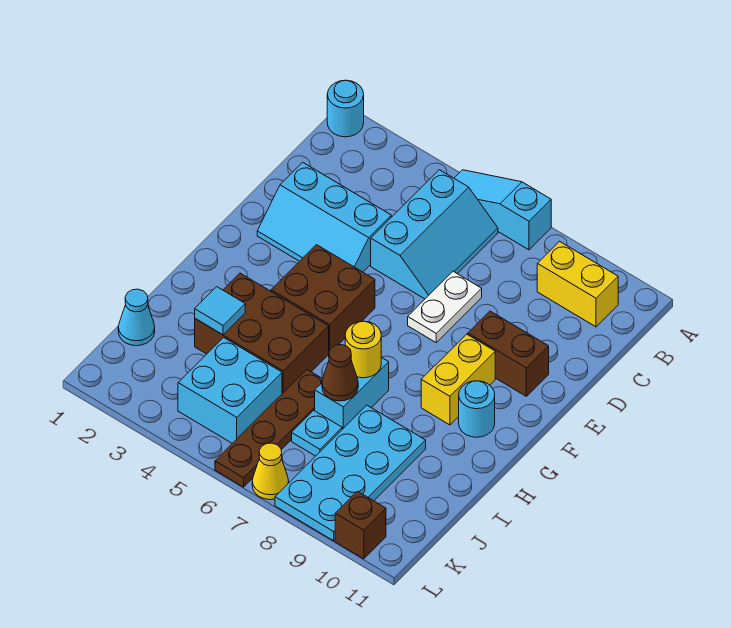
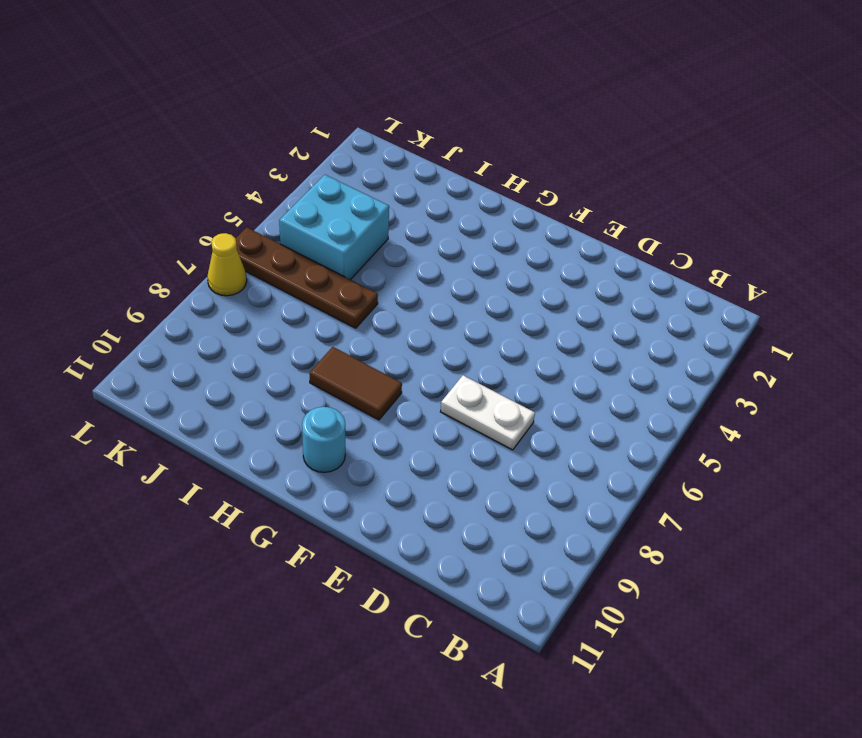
brown tile G8:H8 level 1 -> none
none -> cyan round brick A1 level 1
none -> cyan slope A5:A7 level 1 top 7
none -> cyan slope B5:D6 level 1 top 5

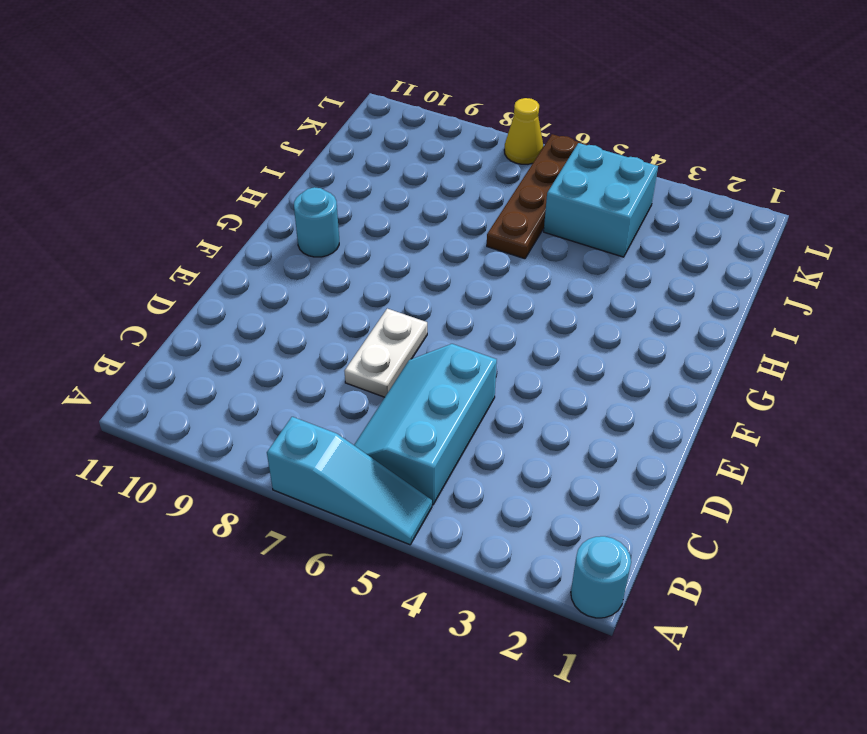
none -> yellow brick B9:B10 level 1
none -> cyan slope D2:E4 level 1 top D
none -> brown brick E9:E10 level 1

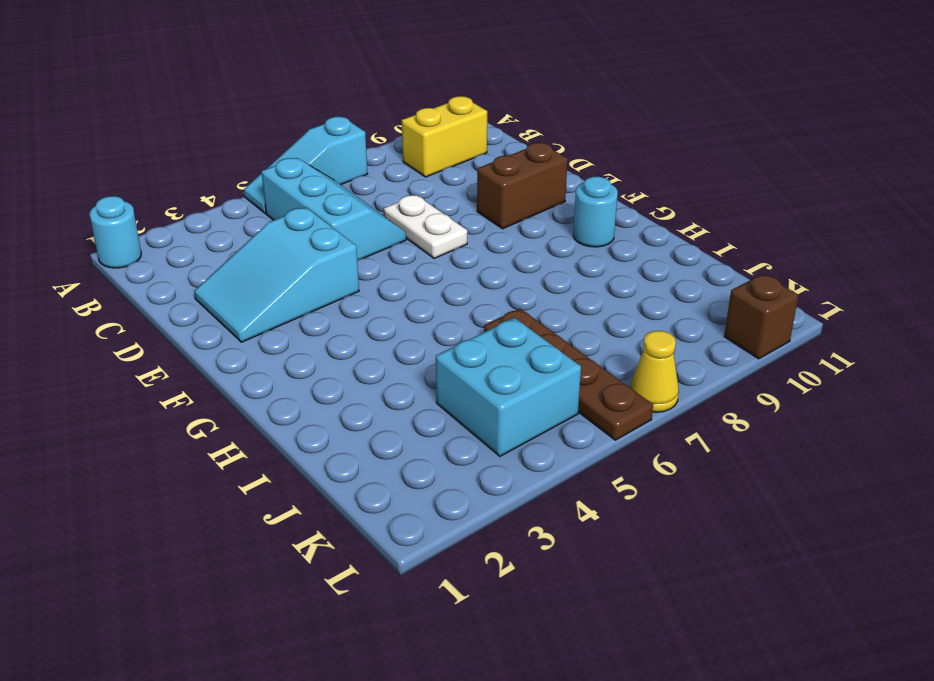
cyan slope D2:E4 level 1 top 4 -> cyan slope D2:E4 level 1 top D
none -> brown brick F4:G5 level 1
none -> yellow brick F9:G9 level 1
none -> brown brick H3:I5 level 1

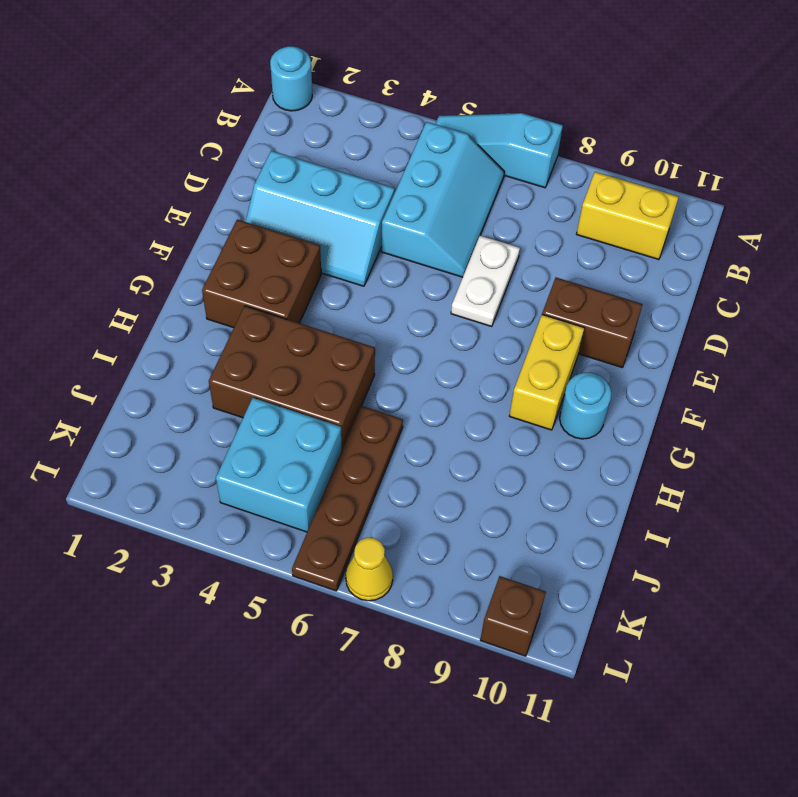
brown brick F2:G3 level 1 -> brown brick F4:G5 level 1
none -> cyan brick H7:I7 level 1
none -> cyan plate I8:L9 level 1
none -> cyan cone J1 level 1

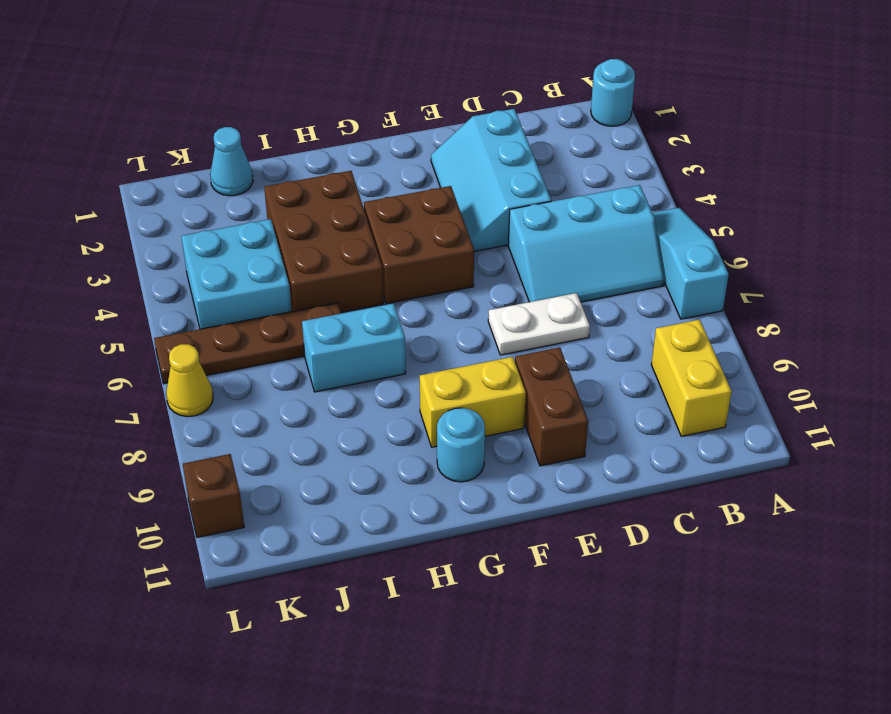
none -> cyan plate I8:L9 level 1
none -> cyan plate J7 level 1
none -> yellow round brick H7 level 2

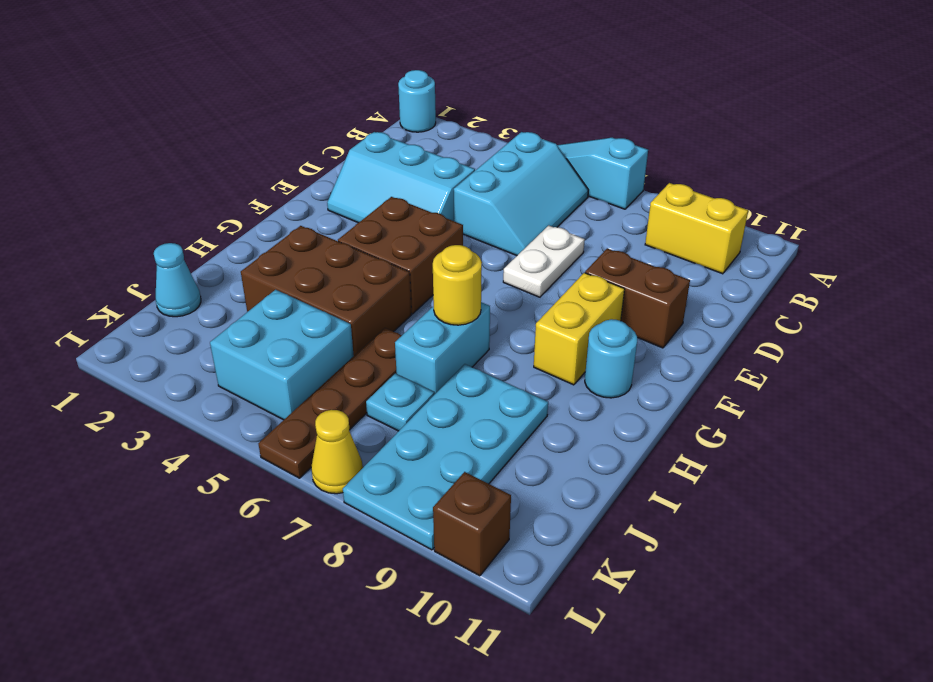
none -> cyan tile I3 level 2
none -> brown cone I7 level 2

